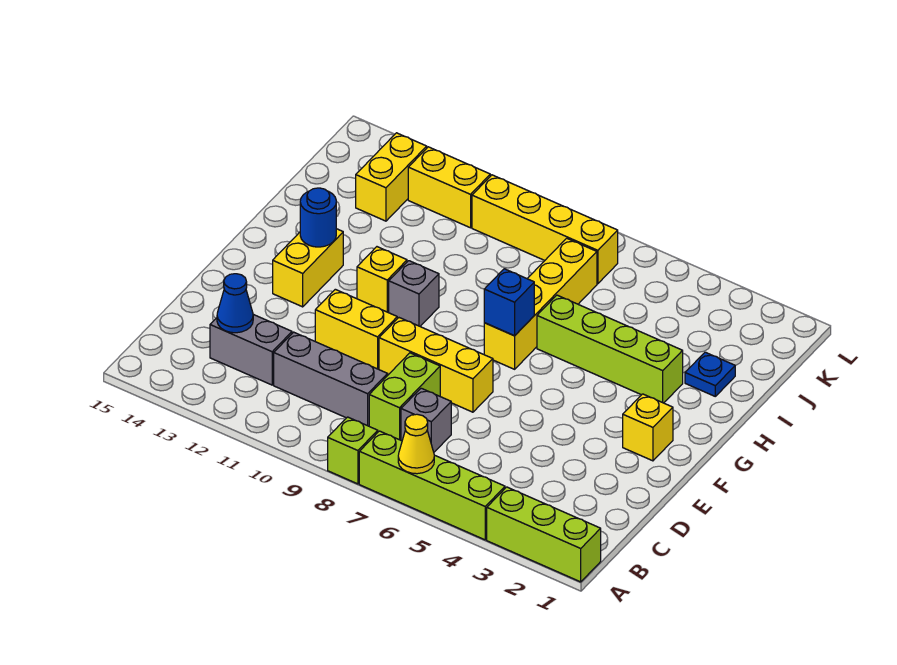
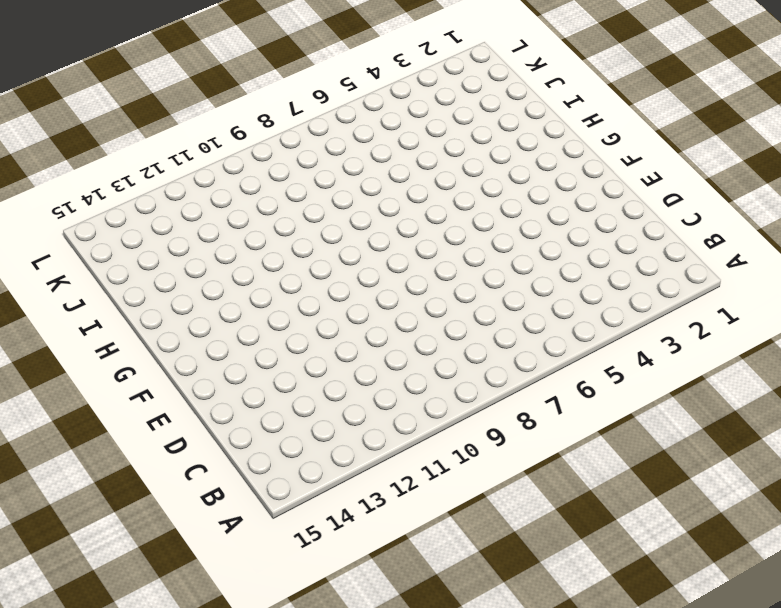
none -> lime brick A1:A3 level 1
none -> lime brick A4:A7 level 1
none -> lime brick A8 level 1

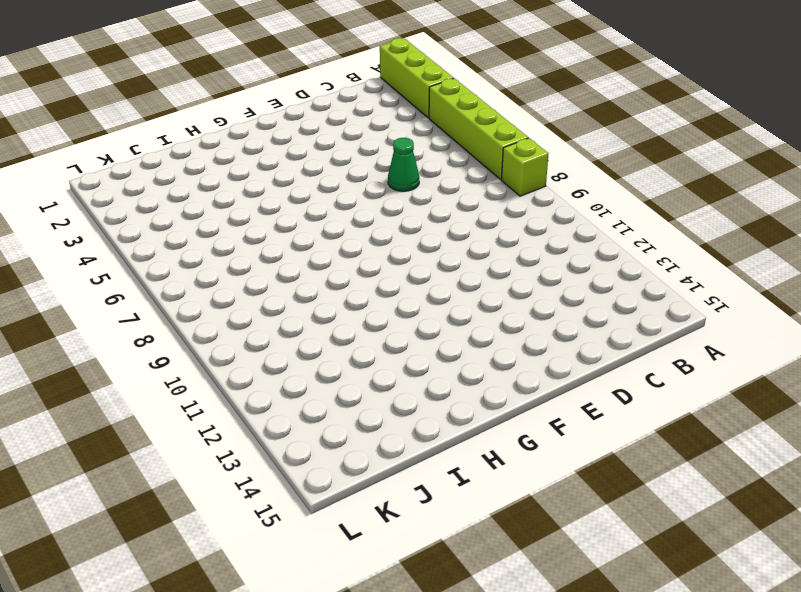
green cone D6 level 1 -> none
none -> grey brick C7 level 1
none -> lime brick C8:D8 level 1
none -> grey brick C9:C11 level 1

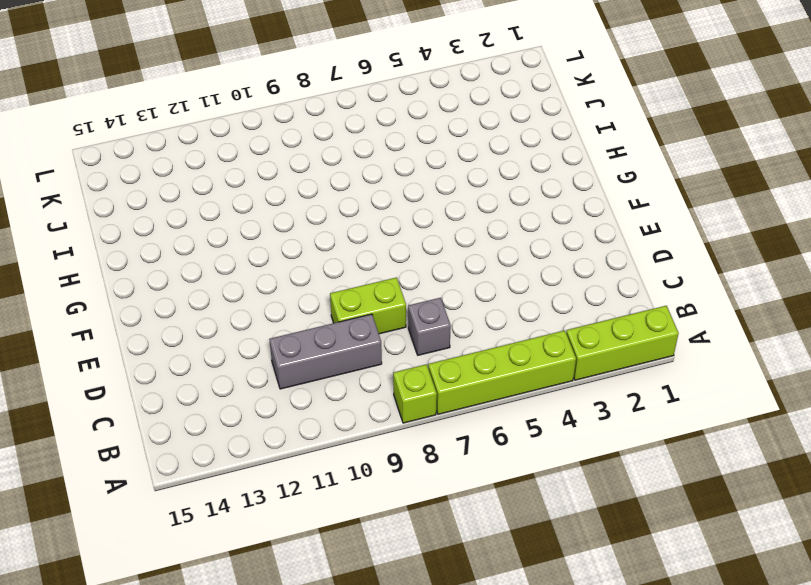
lime brick D8:D9 level 1 -> lime brick C8:D8 level 1
none -> grey brick C12:C13 level 1
none -> yellow brick E7:E9 level 1
none -> yellow brick E10:E11 level 1

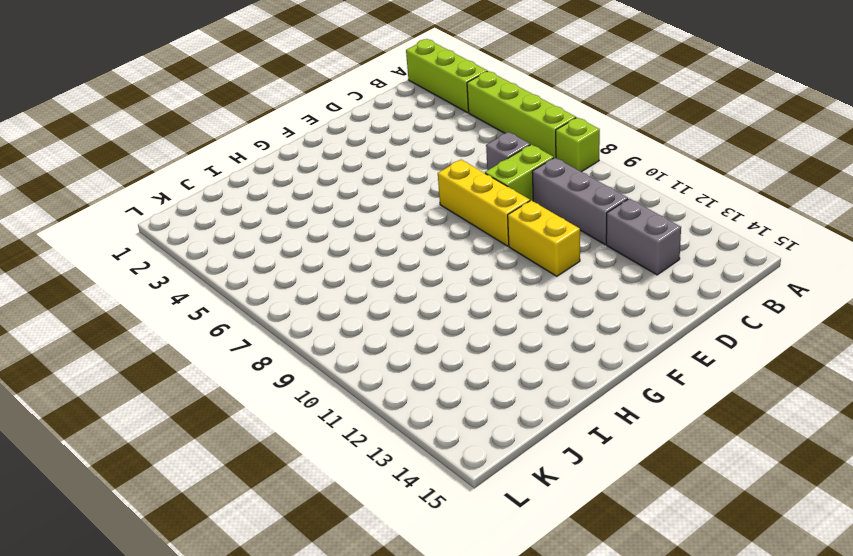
none -> yellow brick F2 level 1
none -> yellow brick F13:G13 level 1
none -> yellow brick G7:J7 level 1

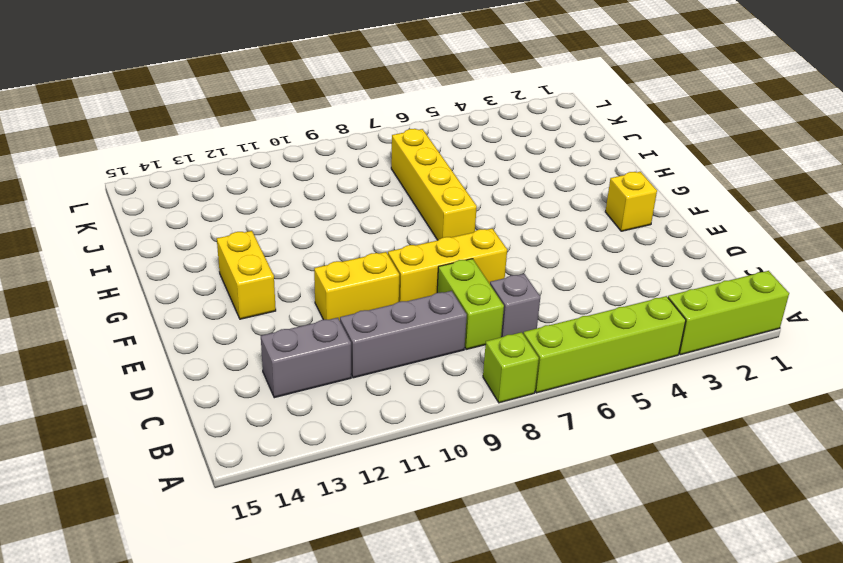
none -> grey brick G10 level 1
none -> yellow brick G11 level 1
none -> lime brick H3:H6 level 1

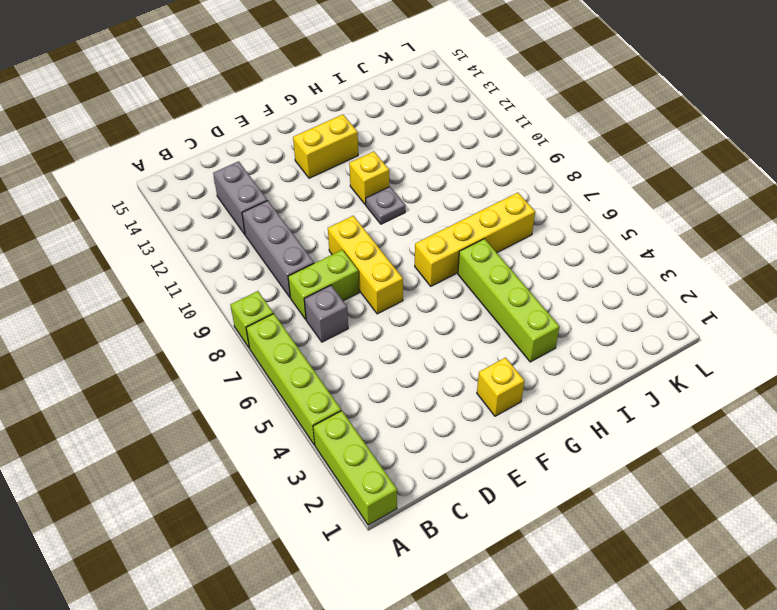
grey plate G10 level 1 -> grey brick G10 level 1
none -> yellow brick E10:E11 level 1
none -> blue plate I2 level 1
none -> yellow brick J13:K13 level 1

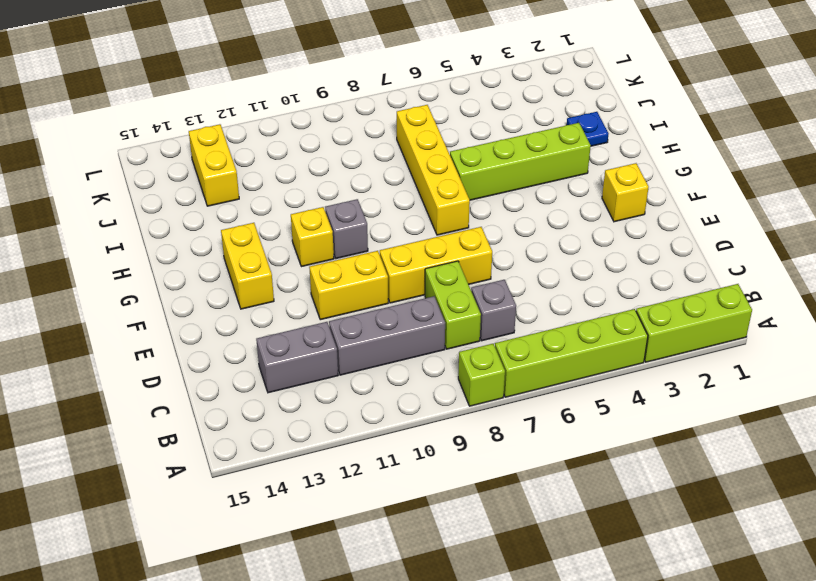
none -> yellow brick K7:K10 level 1
none -> yellow brick K11:K12 level 1
none -> yellow cone A6 level 2

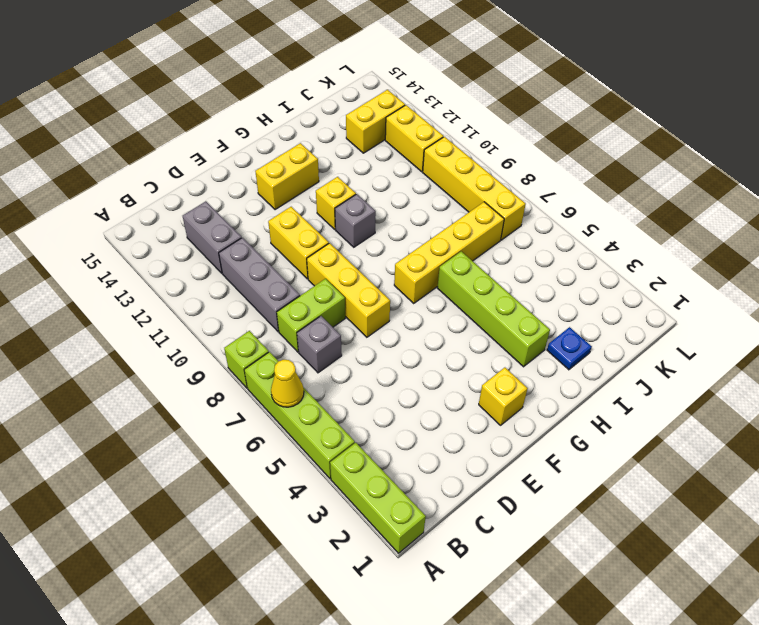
none -> blue cone C13 level 2
none -> blue brick G7 level 2
none -> blue round brick G13 level 2

